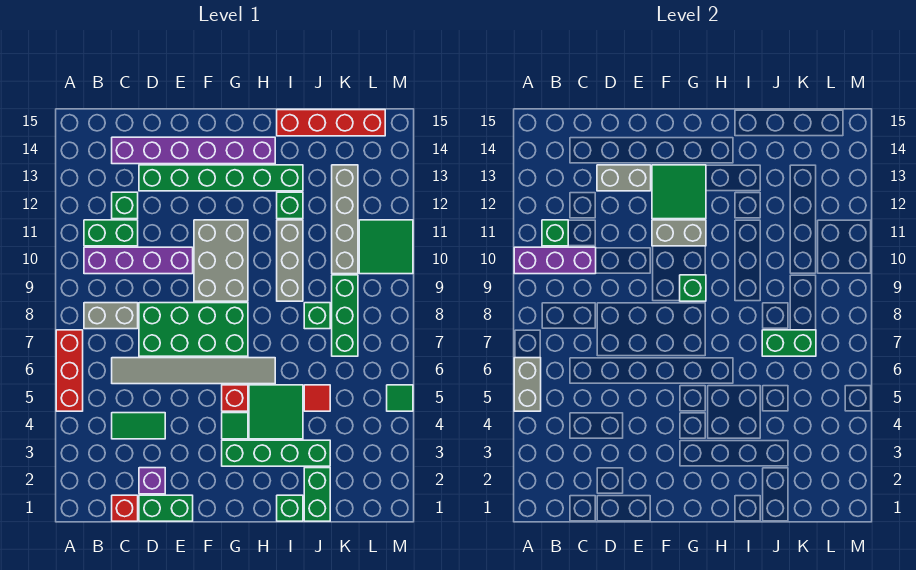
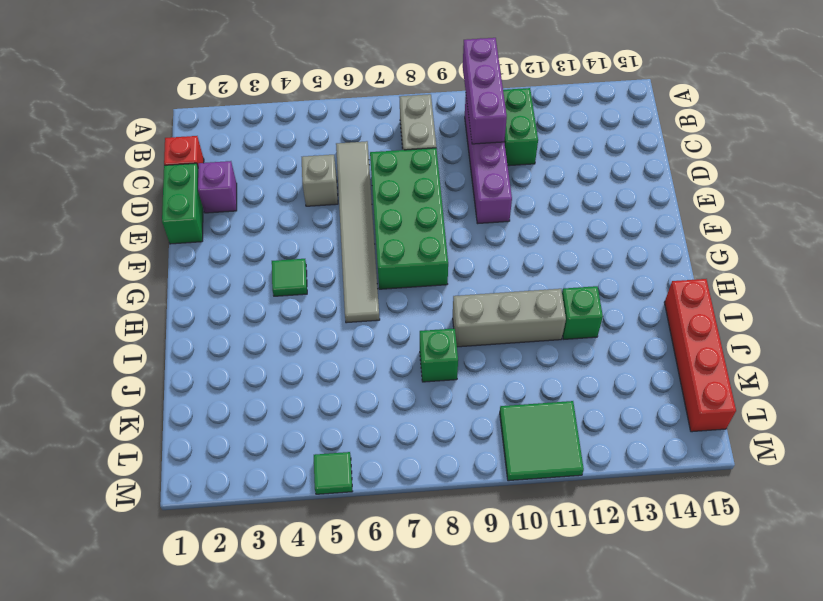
grey brick D5 level 1 -> none
none -> red brick A5:A7 level 1
none -> green tile C4:D4 level 1
none -> green brick C12 level 1
none -> purple brick C14:H14 level 1

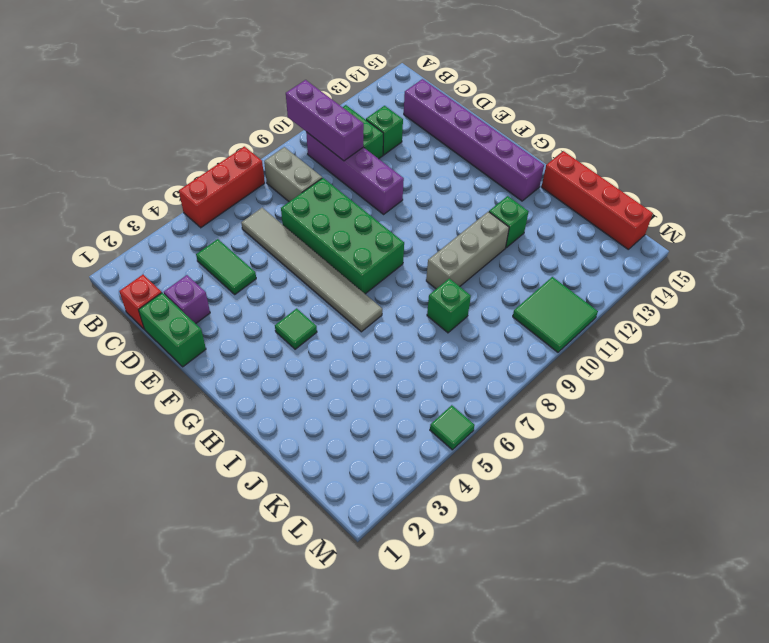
none -> green brick D13:I13 level 1
none -> grey brick F9:G11 level 1
none -> green brick G3:J3 level 1
none -> red brick G5 level 1

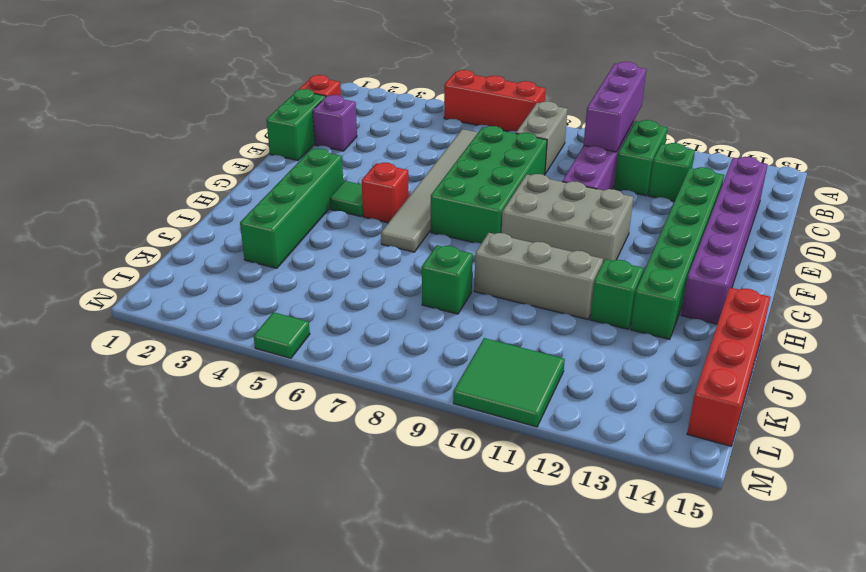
none -> green tile C4:D4 level 1
none -> green tile H4:I5 level 1
none -> green brick I1 level 1
none -> green brick J1:J2 level 1

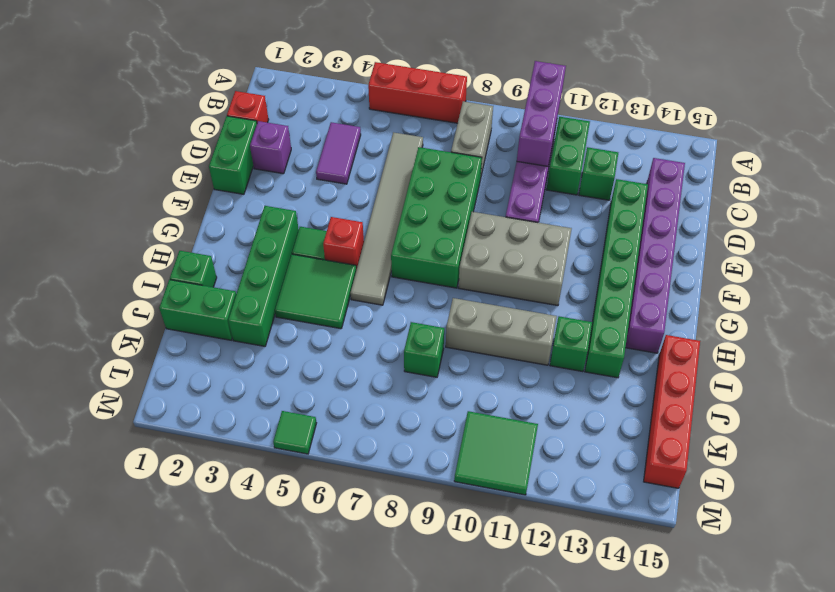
purple tile C4:D4 level 1 -> green tile C4:D4 level 1
none -> red tile J5 level 1
none -> green brick K7:K9 level 1
none -> grey brick K10:K13 level 1
none -> grey brick A5:A6 level 2

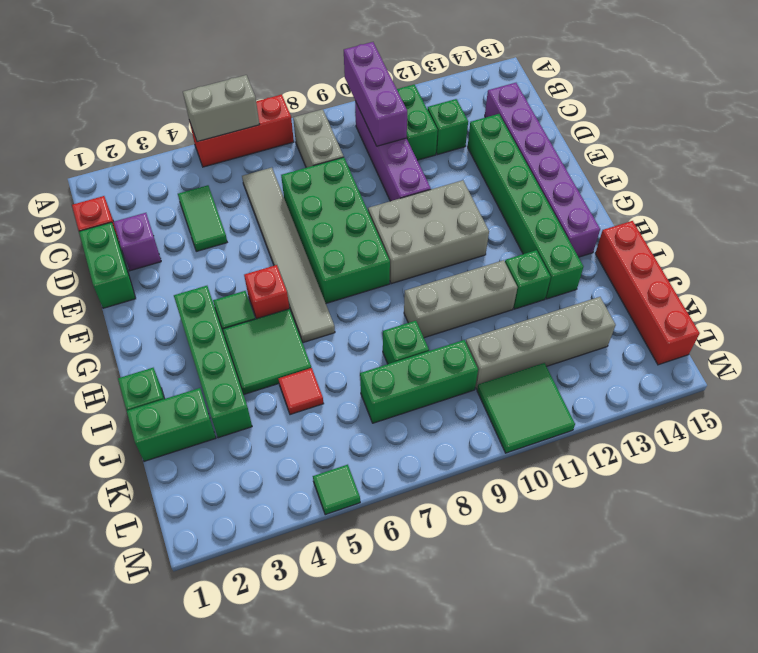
none -> green brick B11 level 2
none -> grey brick D13:E13 level 2
none -> grey brick F11:G11 level 2
none -> green tile F12:G13 level 2

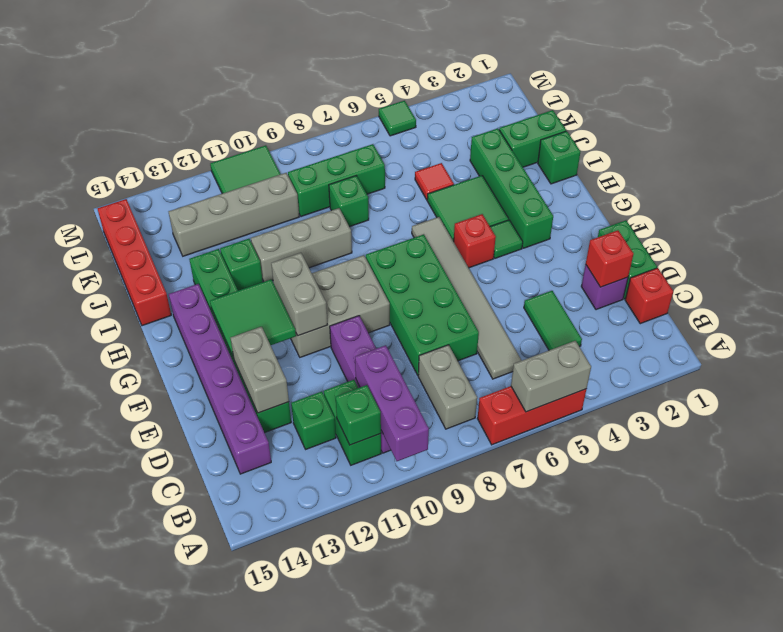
red brick D2 level 2 -> none
none -> green brick G9 level 2
none -> green brick J7:K7 level 2

